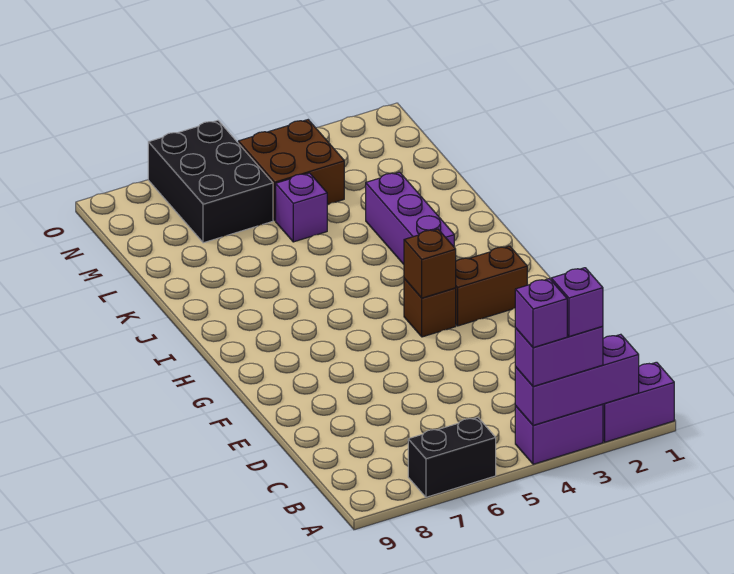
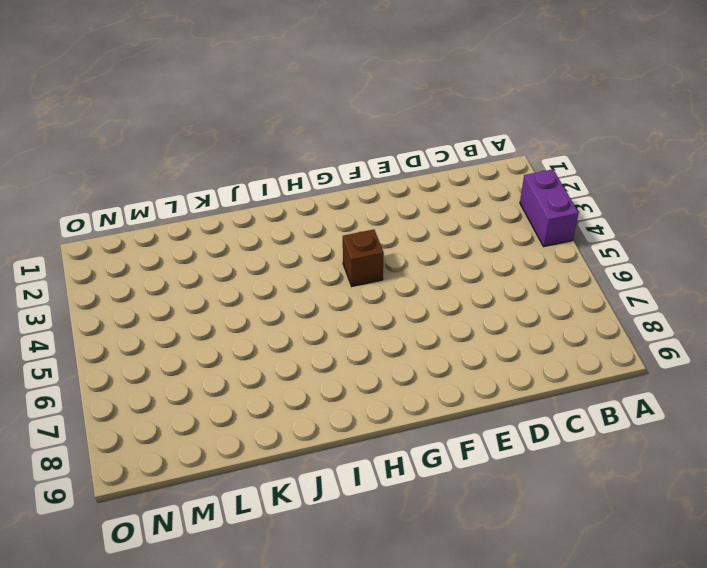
none -> purple brick A1:A2 level 1
none -> black brick A6:A7 level 1
none -> brown brick G2:G3 level 1

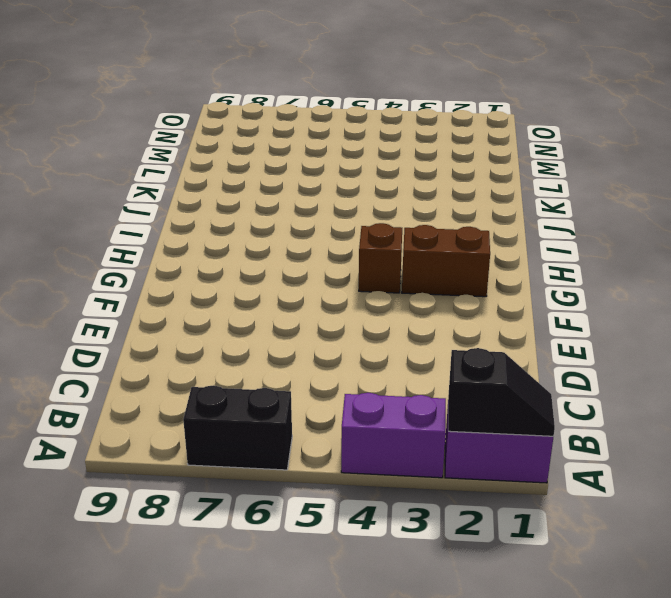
black slope A1:A2 level 2 top 2 -> purple brick A2:A4 level 2
none -> purple brick I3:K3 level 1
none -> purple brick L5 level 1
none -> brown brick M4:N5 level 1

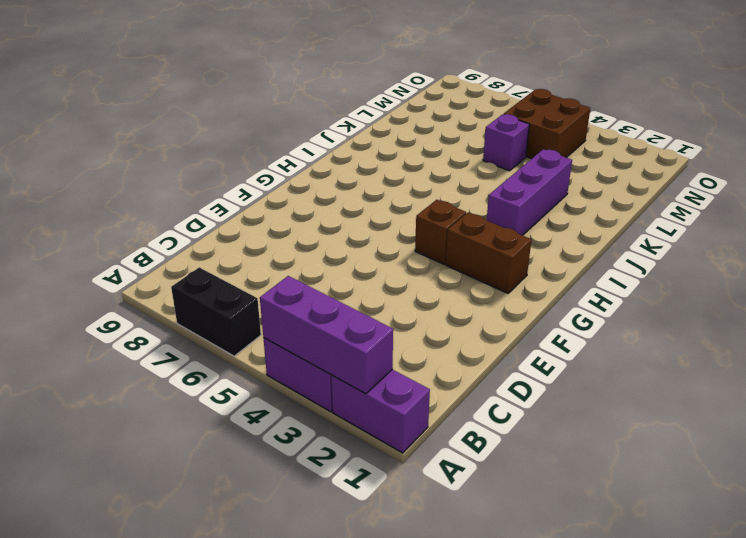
none -> black brick M6:O7 level 1
none -> brown brick G4 level 2
none -> purple brick A3:A4 level 3

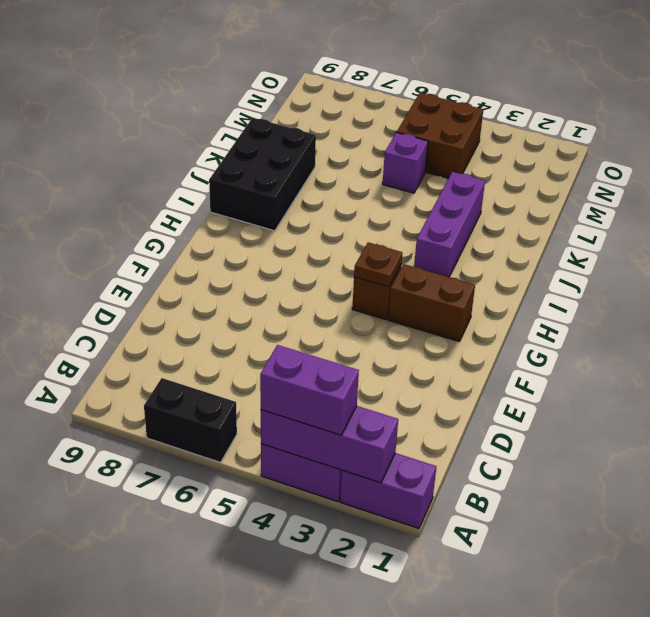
brown plate G4 level 2 -> brown brick G4 level 2
black brick I8:K9 level 1 -> black brick M6:O7 level 1
none -> purple brick A3 level 4
none -> purple brick A4 level 4

